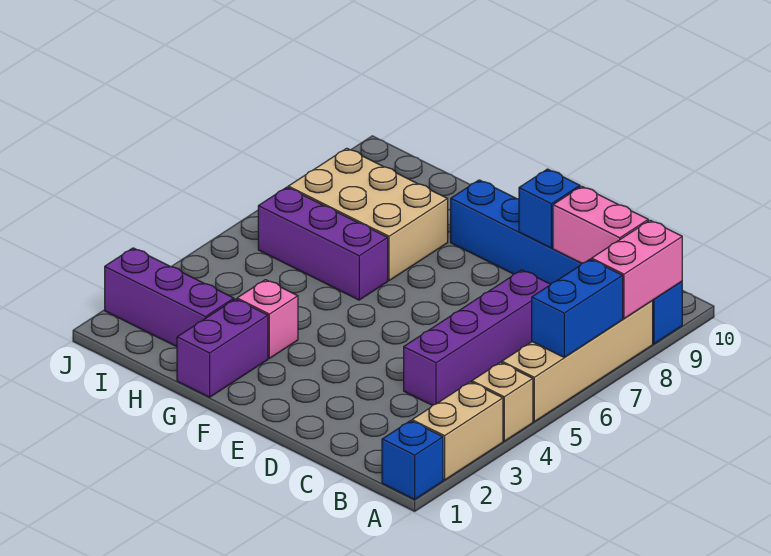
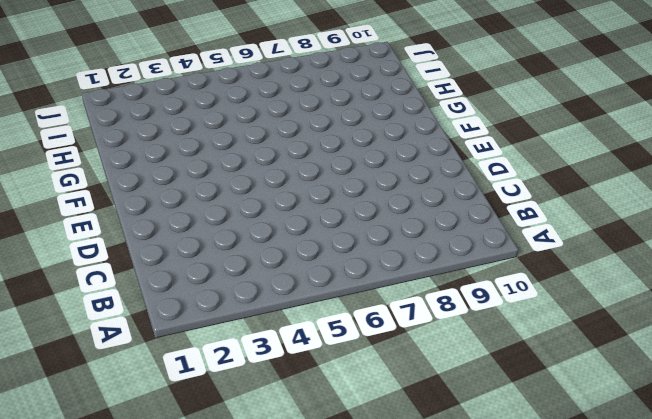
none -> blue brick A1 level 1
none -> tan brick A2:A3 level 1
none -> tan brick A4 level 1

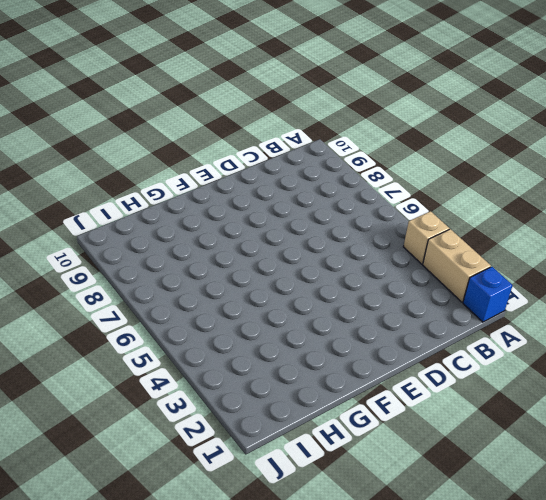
none -> tan brick A5:A8 level 1
none -> blue brick A9:F9 level 1
none -> purple brick C4:C7 level 1

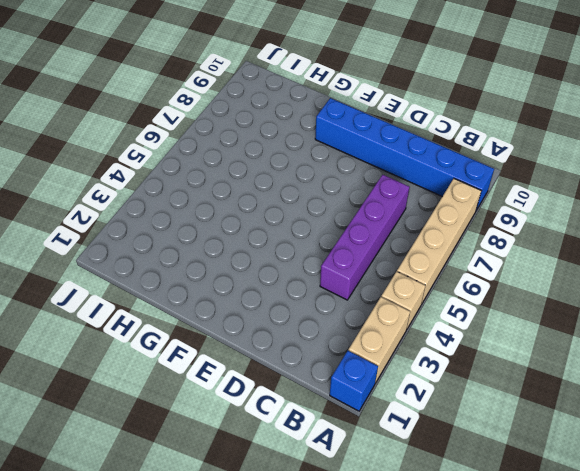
none -> purple brick G1:G2 level 1
none -> pink brick G3 level 1
none -> purple brick G6:I6 level 1

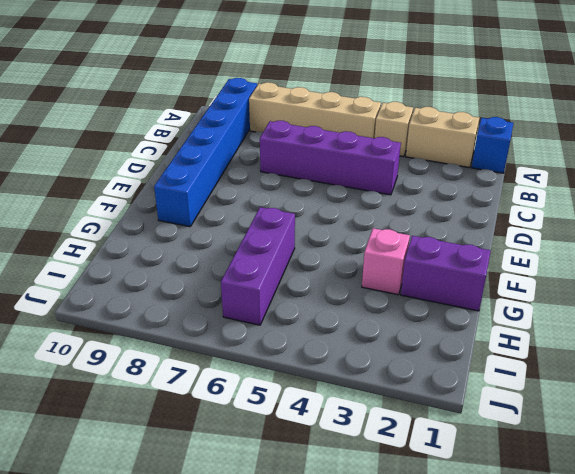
none -> tan brick G7:I8 level 1
none -> purple brick H2:J2 level 1
none -> blue brick A6:A7 level 2

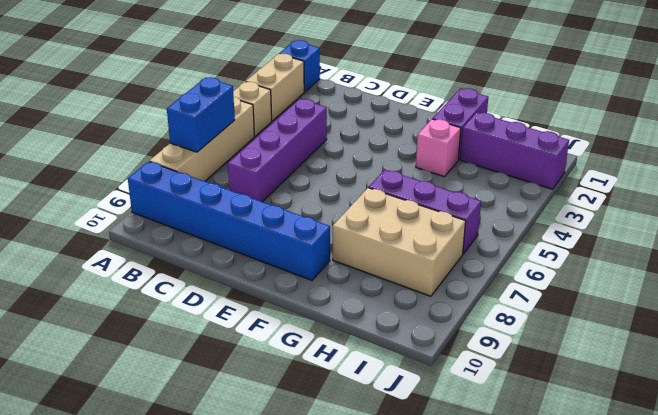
none -> pink brick A8:A9 level 2
none -> pink brick B9:C9 level 2
none -> blue brick D9 level 2

